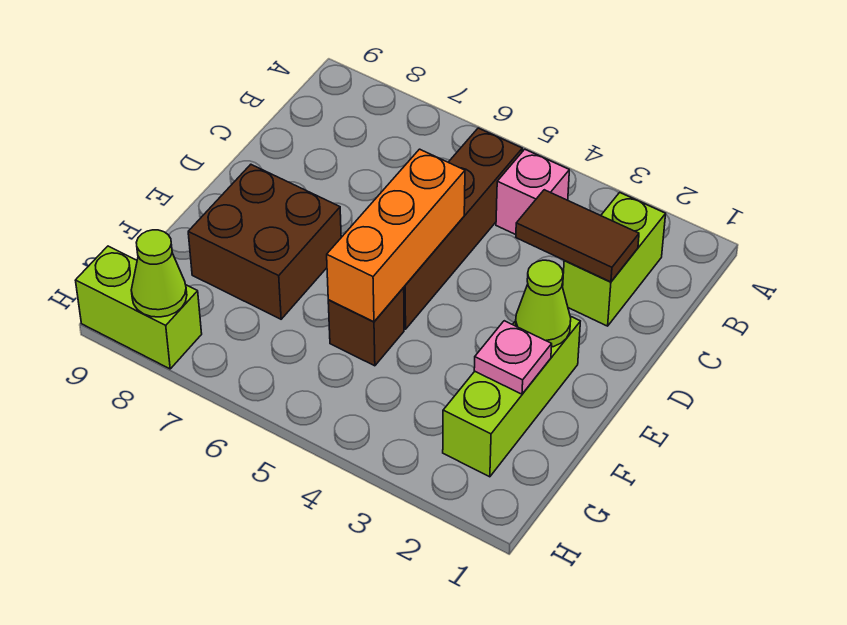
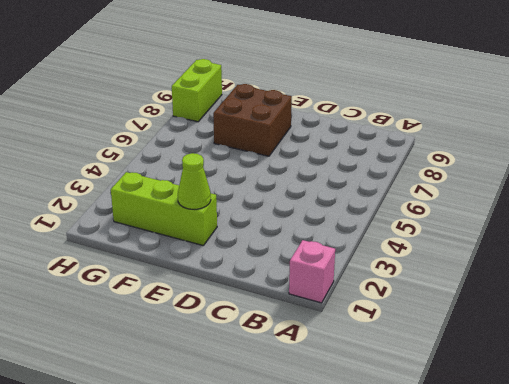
pink brick A1 level 1 -> pink brick B4 level 1
none -> lime brick B2:C2 level 1
none -> brown brick B5:E5 level 1
none -> brown brick F5 level 1

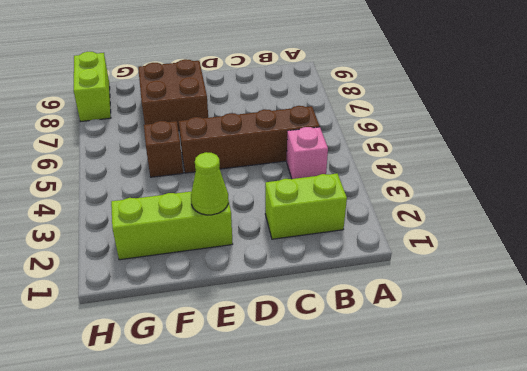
none -> brown tile C2:C3 level 2
none -> orange brick D5:F5 level 2
none -> pink plate F2 level 2

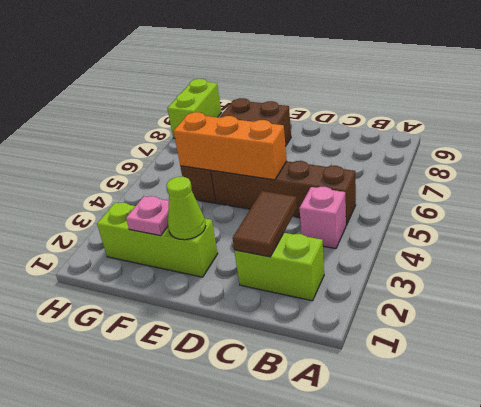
none -> lime cone H8 level 2

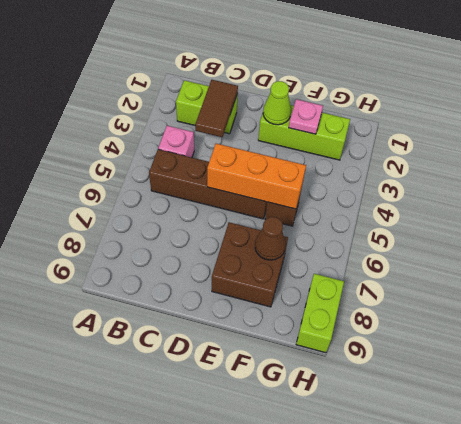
brown cone F7 level 2 -> none
none -> lime cone H8 level 2

